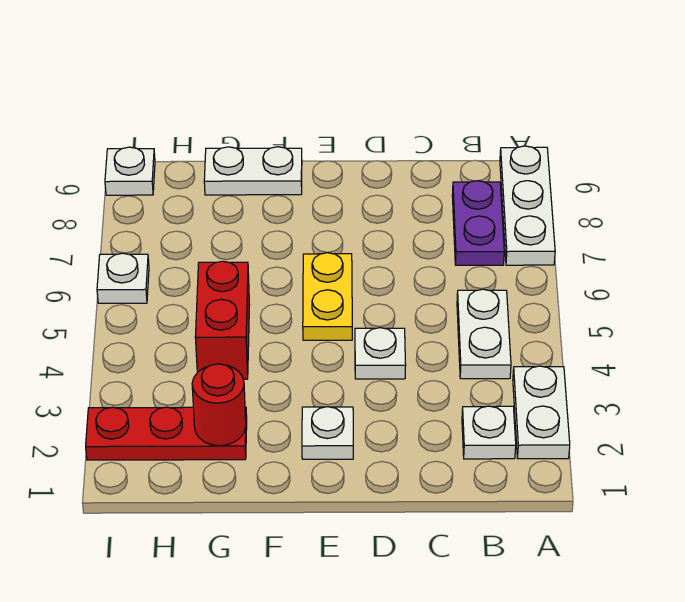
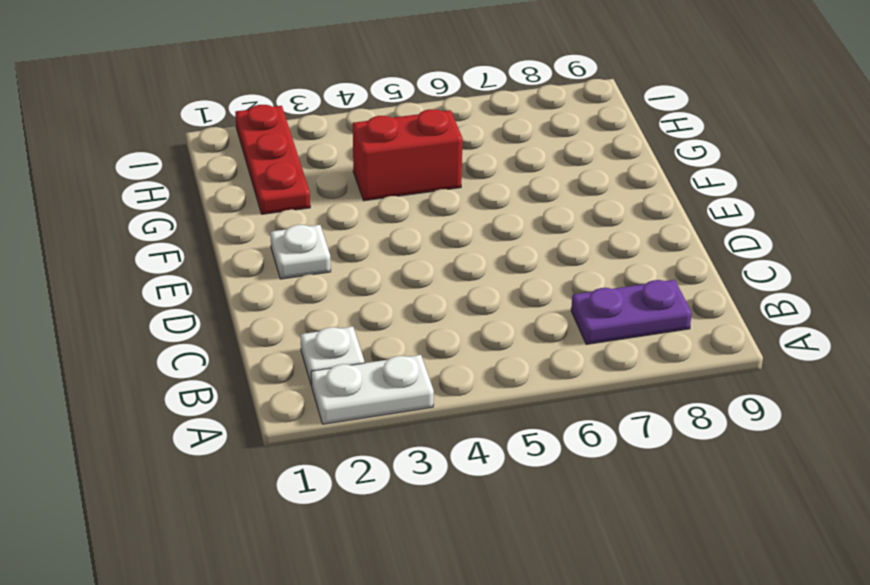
none -> white plate A7:A9 level 1
none -> white plate B4:B5 level 1
none -> white plate D4 level 1

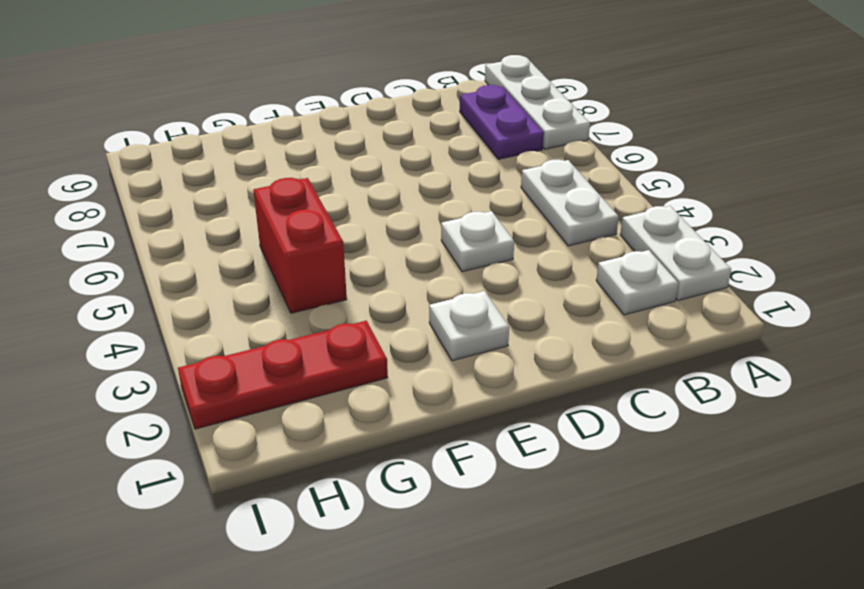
none -> yellow plate E5:E6 level 1
none -> white plate F9:G9 level 1
none -> white plate I6 level 1

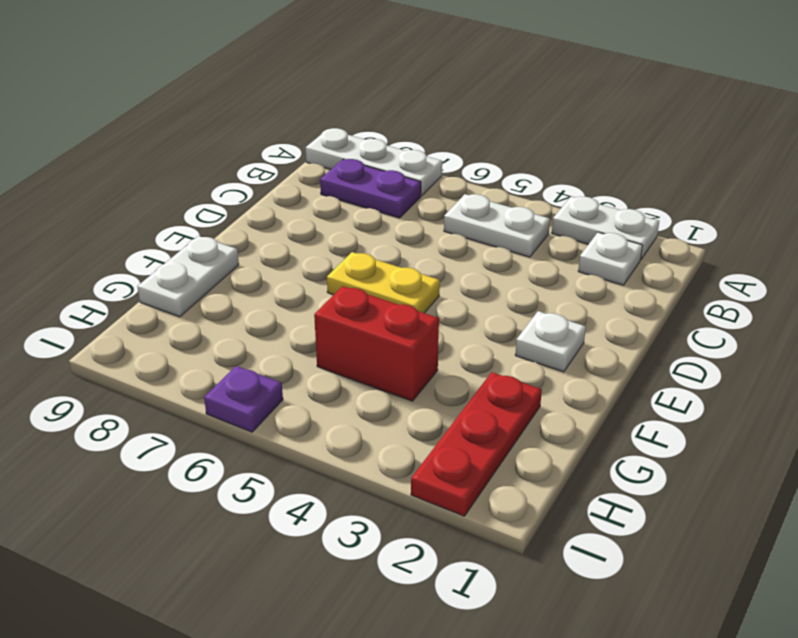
purple plate I6 level 1 -> white plate I6 level 1
none -> white plate D4 level 1
none -> white plate I9 level 1
none -> red round brick G2 level 2

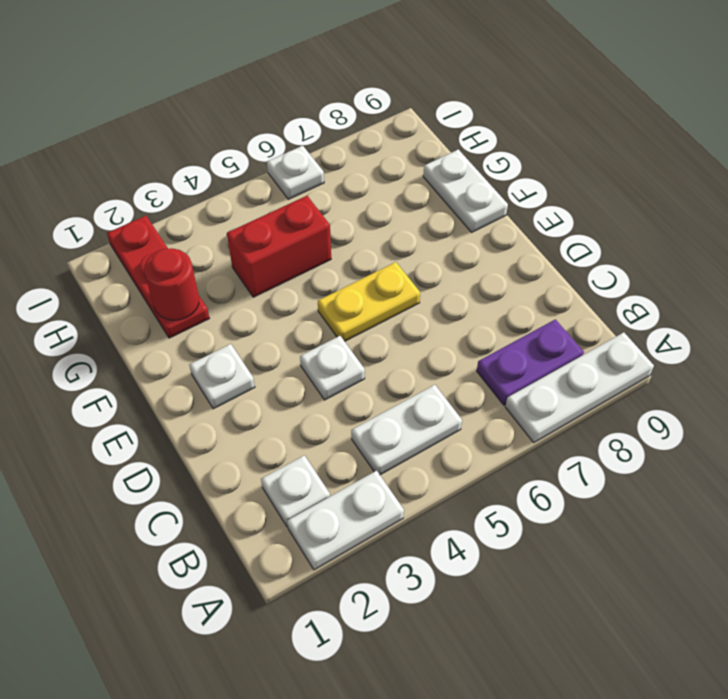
none -> white plate I9 level 1

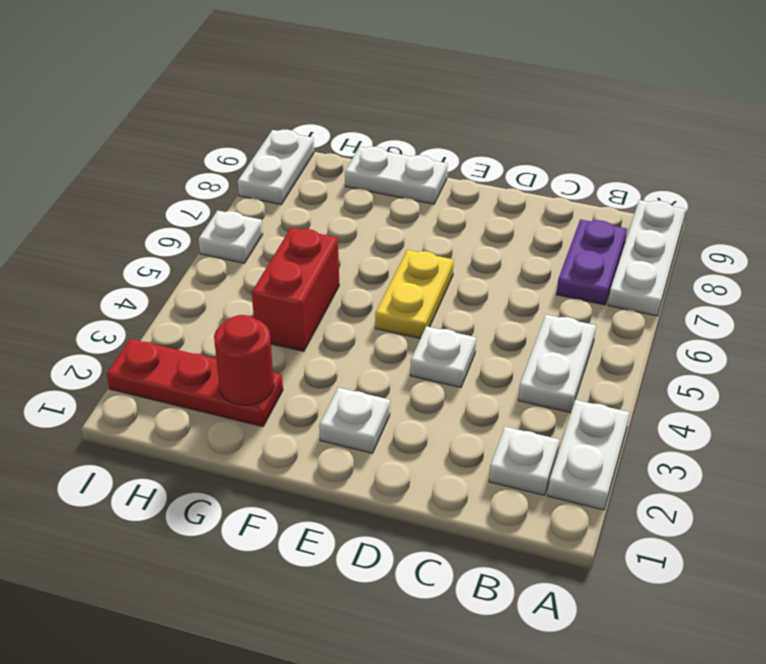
white plate I8:I9 level 1 -> white plate I9 level 1

